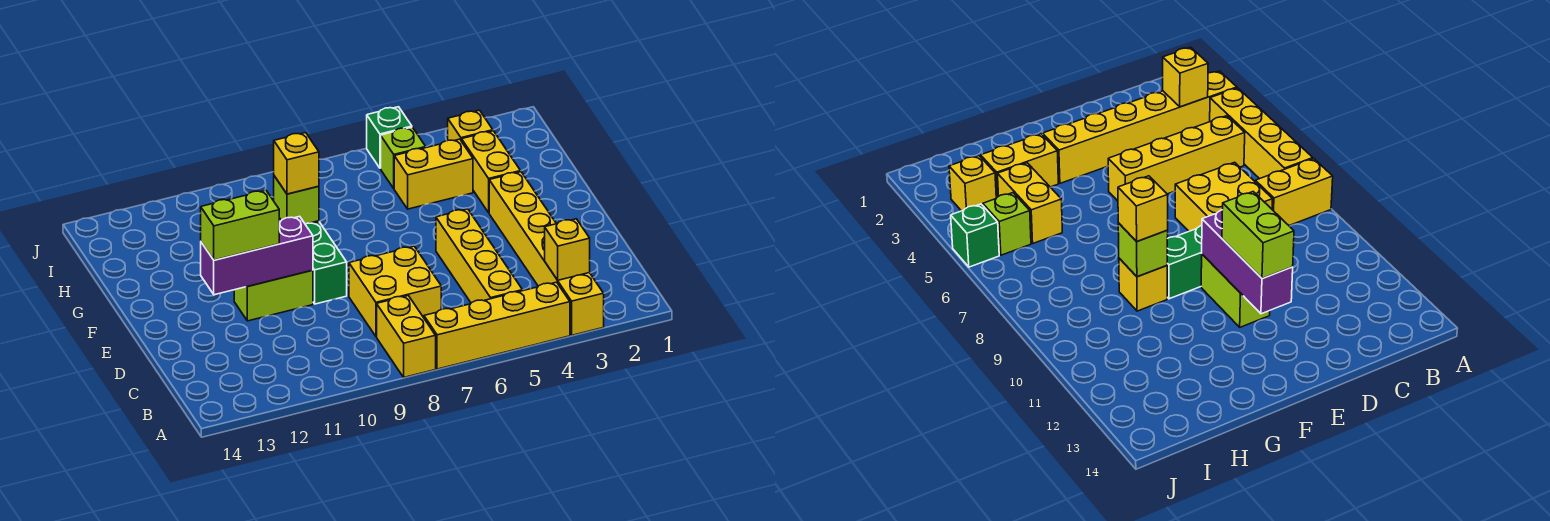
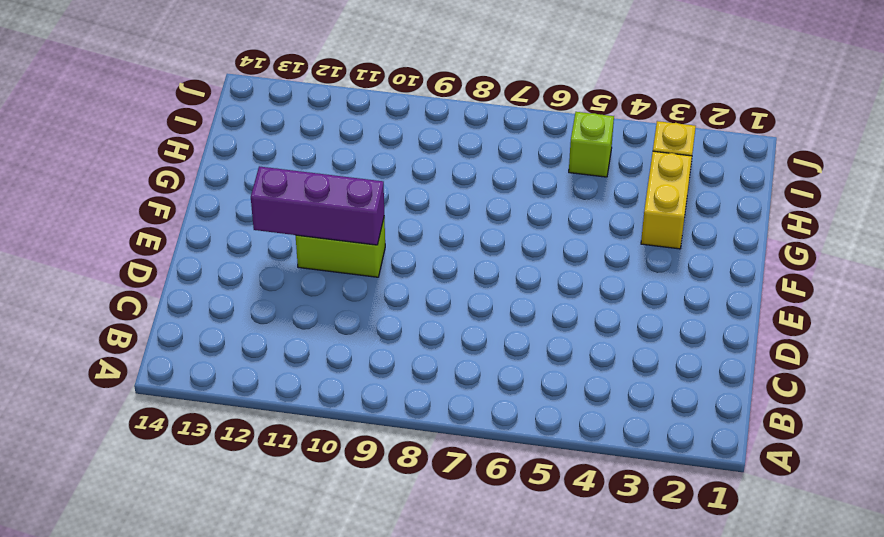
none -> yellow brick A3:F3 level 1
none -> yellow brick A4:A7 level 1
none -> yellow brick A8:B8 level 1

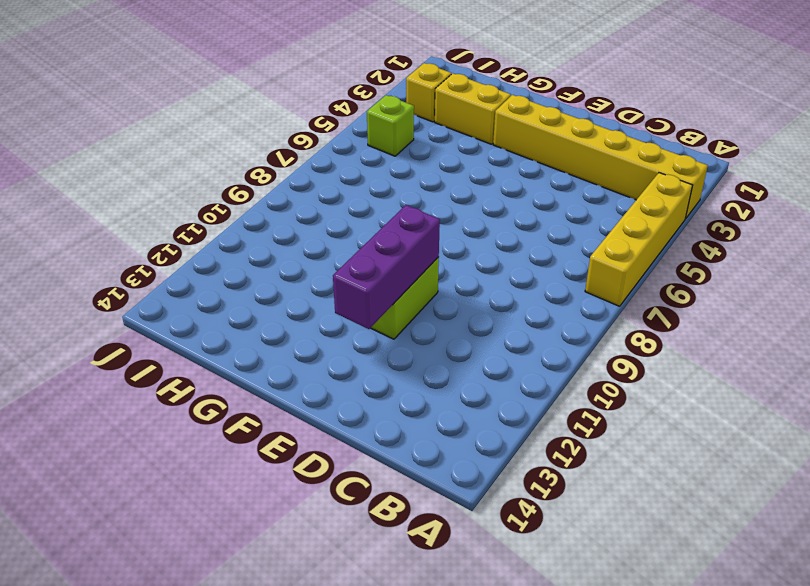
none -> yellow brick A8:B8 level 1
none -> yellow brick B5:E5 level 1
none -> yellow brick C7:D8 level 1

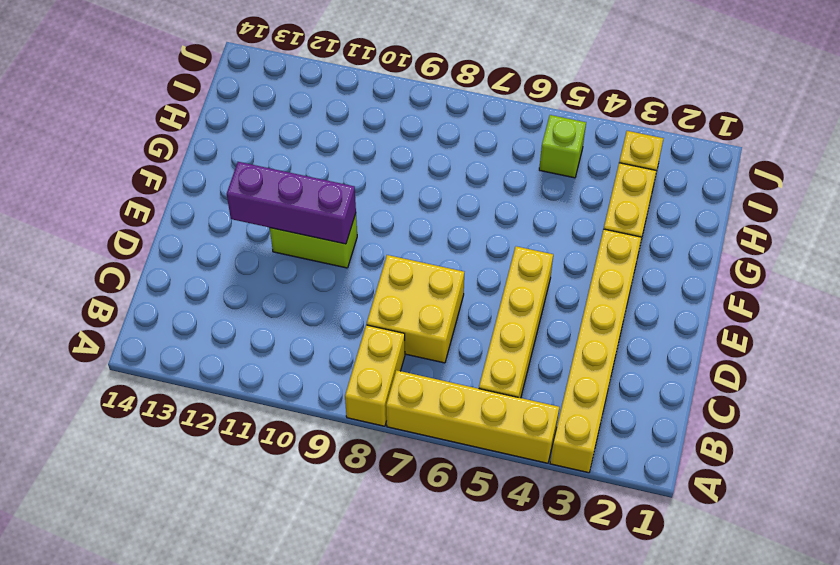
none -> green brick E9:F9 level 1
none -> yellow brick G9 level 1
none -> yellow brick H4:H5 level 1

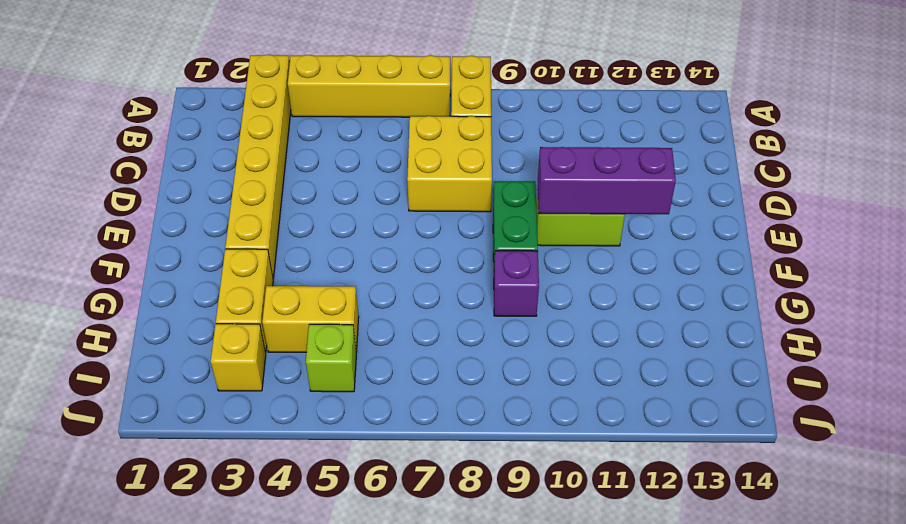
purple brick G9 level 1 -> yellow brick G9 level 1
none -> yellow brick B5:E5 level 1
none -> green brick J5 level 1
none -> yellow brick B3 level 2

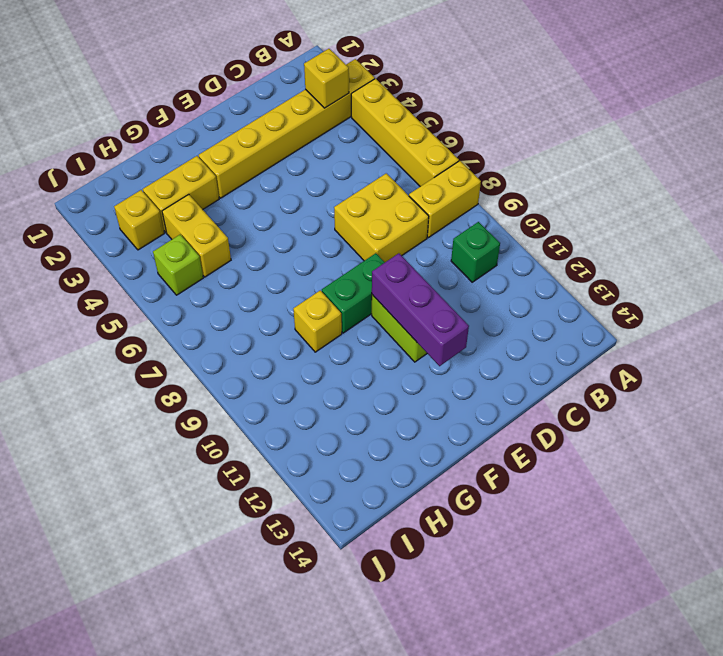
green brick B10 level 1 -> green brick J5 level 1
none -> yellow brick B5:E5 level 1
none -> lime brick G9 level 2
none -> lime brick E11:E12 level 3

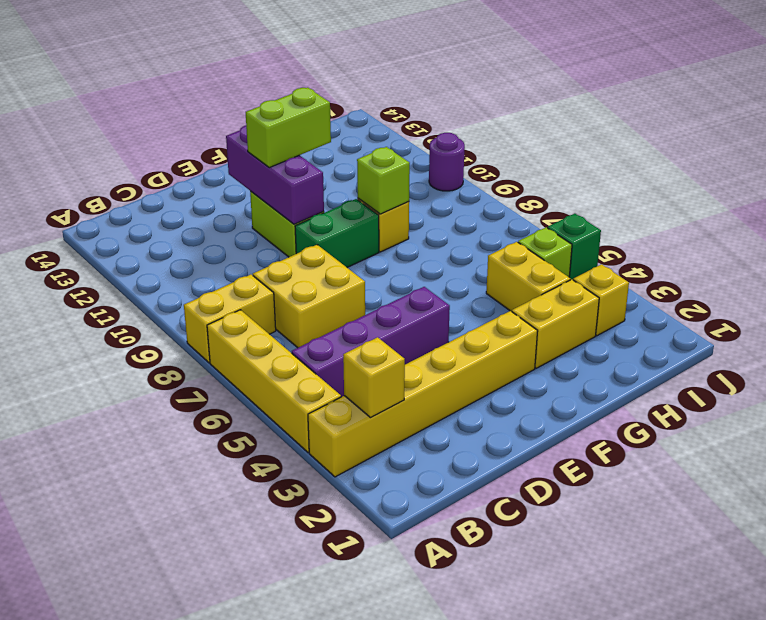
purple brick B5:E5 level 1 -> yellow brick B5:E5 level 1
lime brick E11:F11 level 3 -> lime brick E11:E12 level 3
purple round brick J10 level 1 -> none
none -> yellow brick G9 level 3

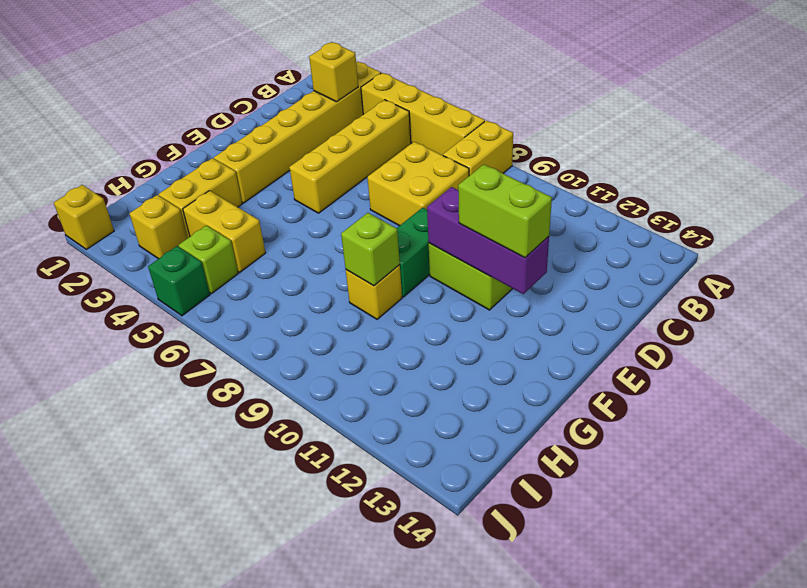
yellow brick J1 level 1 -> yellow brick G9 level 3

